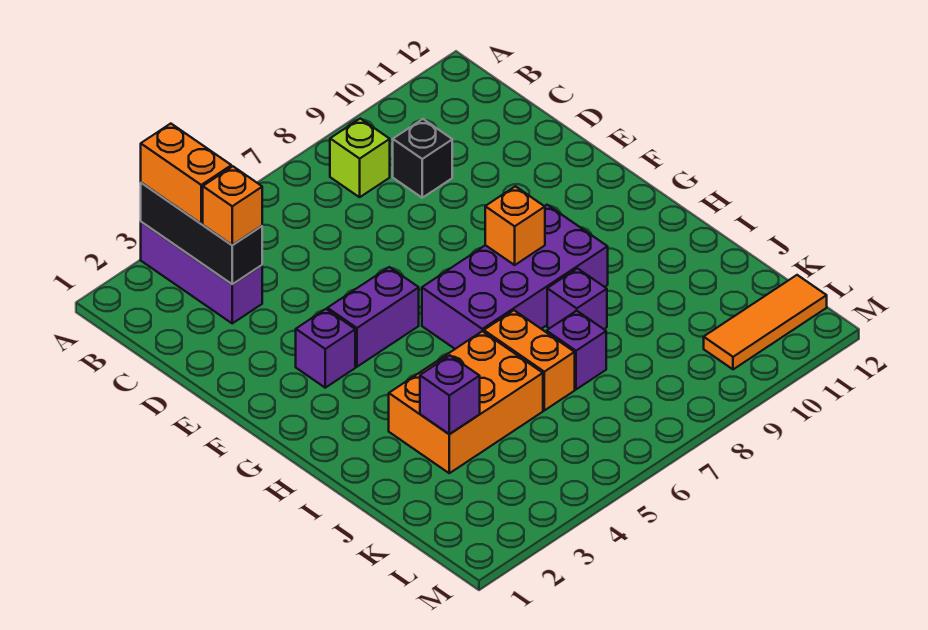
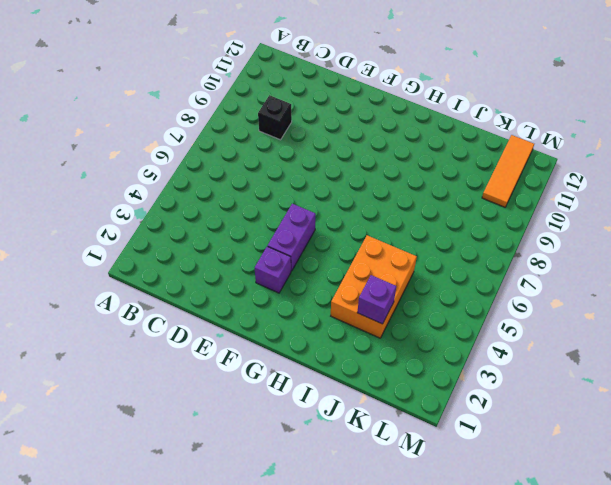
none -> purple brick A3:C3 level 1
none -> lime brick B8 level 1
none -> purple brick G6:H9 level 1

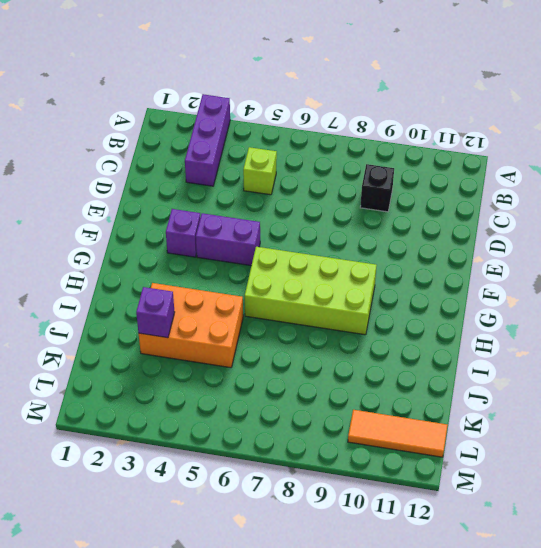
lime brick C5 level 1 -> lime brick B8 level 1
lime brick G6:H9 level 1 -> purple brick G6:H9 level 1
none -> orange brick I6:J6 level 1
none -> purple brick I8 level 1
none -> purple brick J7 level 1

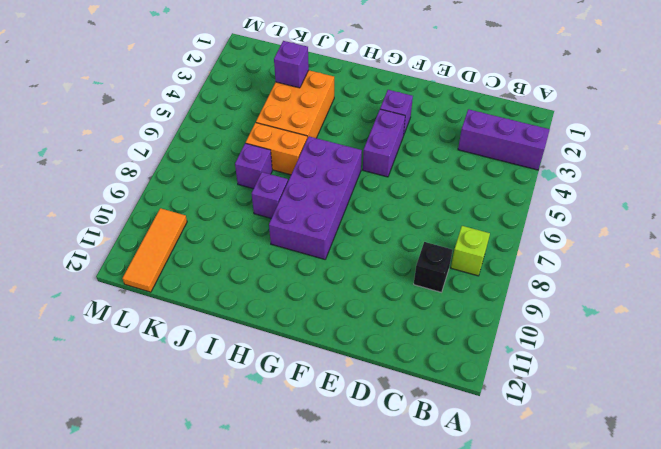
none -> black brick A3:C3 level 2
none -> orange brick G8 level 2
none -> orange brick A3:B3 level 3

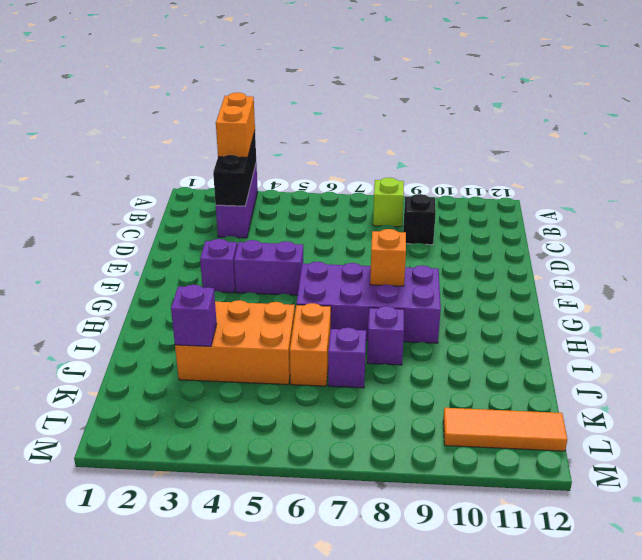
none -> orange brick C3 level 3

